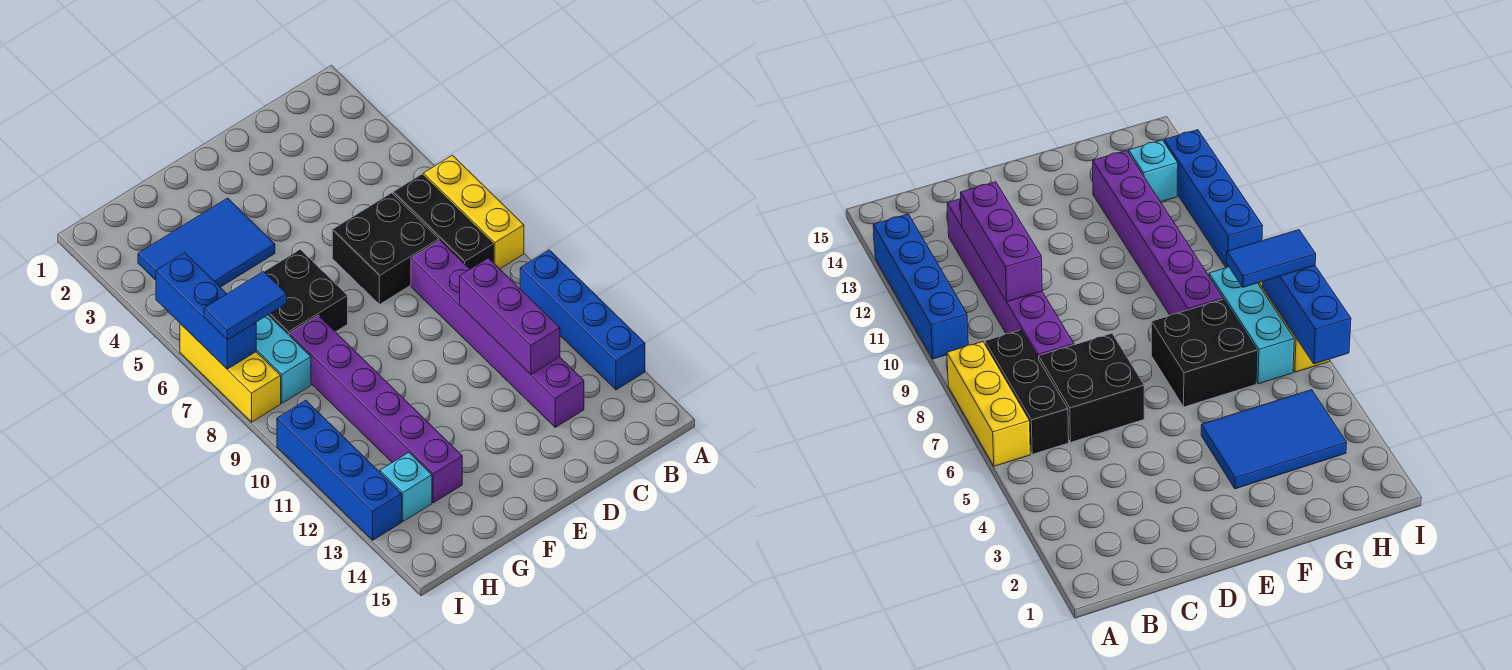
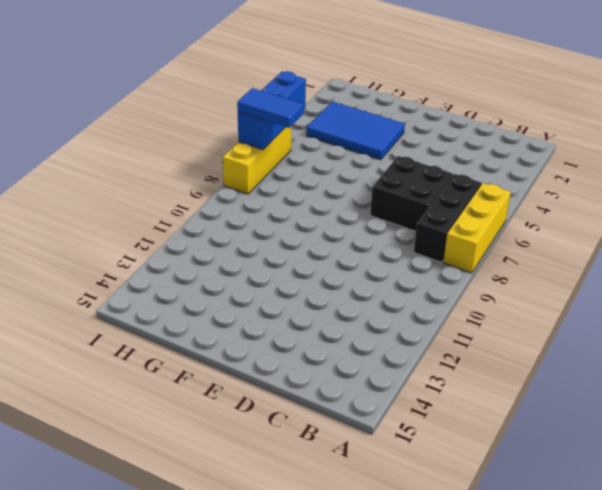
none -> blue brick A10:A13 level 1
none -> purple brick C8:C13 level 1
none -> black brick F6:G7 level 1

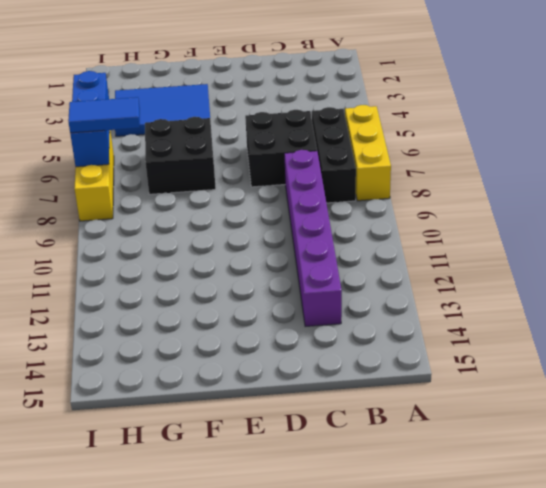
none -> blue brick A10:A13 level 1
none -> purple brick G8:G13 level 1
none -> cyan brick H6:H8 level 1

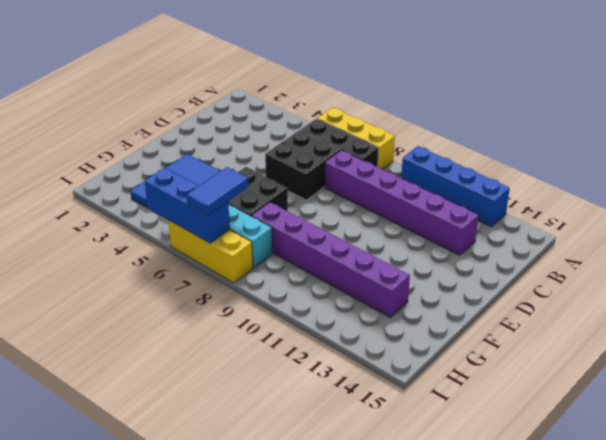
none -> cyan brick H13 level 1
none -> blue brick I10:I13 level 1
none -> purple brick C10:C12 level 2

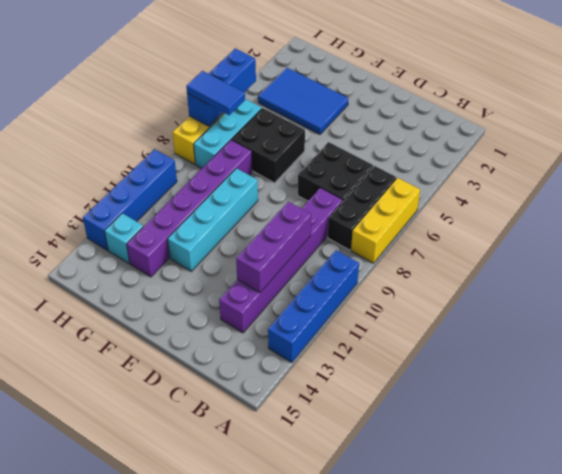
cyan brick F9:F12 level 1 -> none

